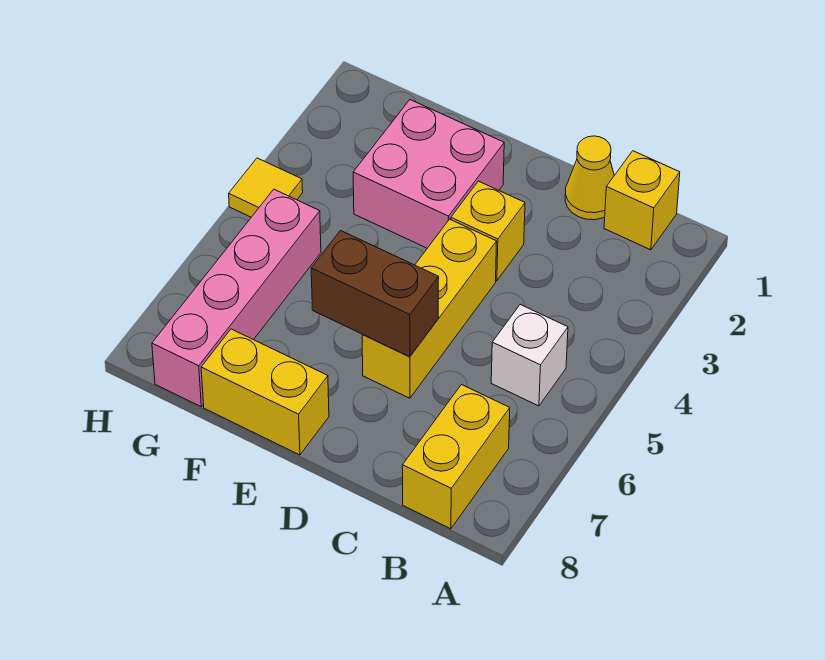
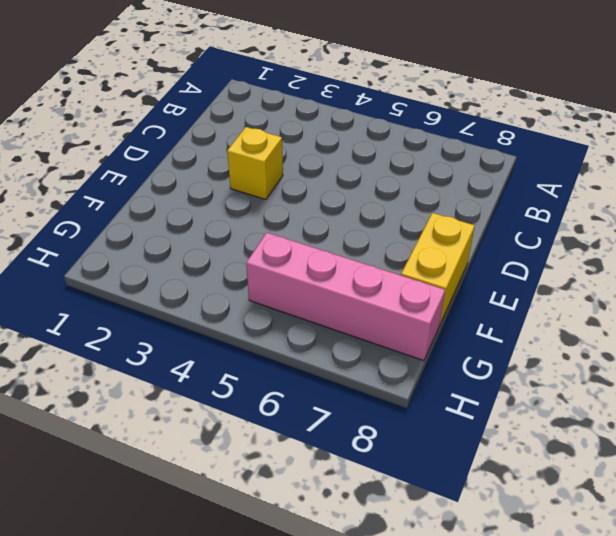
none -> yellow brick B1 level 1
none -> white brick B5 level 1

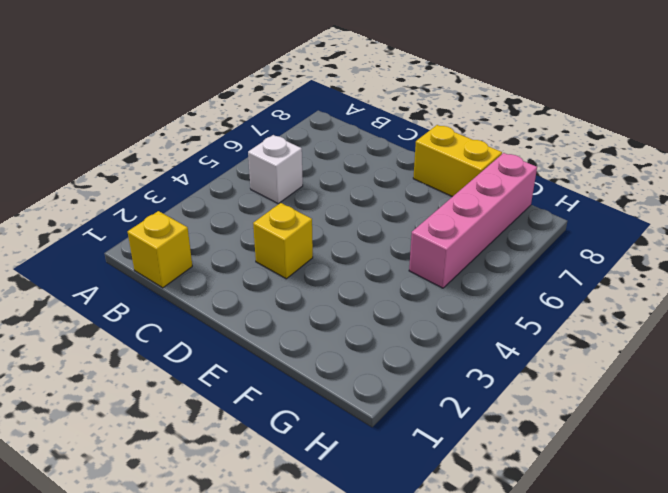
none -> yellow brick B7:B8 level 1
none -> yellow cone C1 level 1

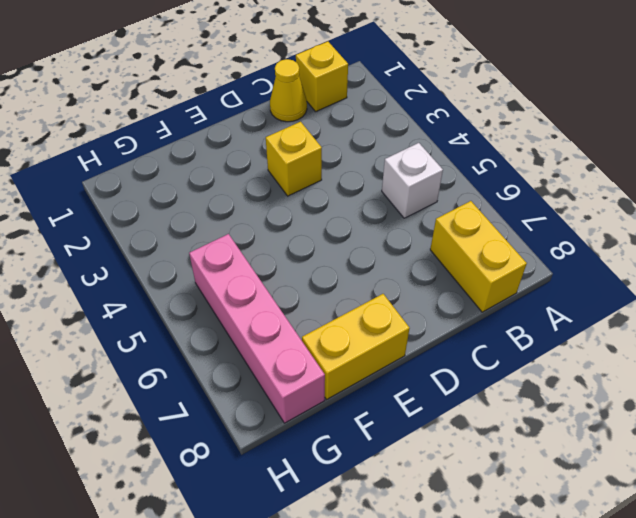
none -> yellow brick D4:D6 level 1
none -> pink brick E2:F3 level 1

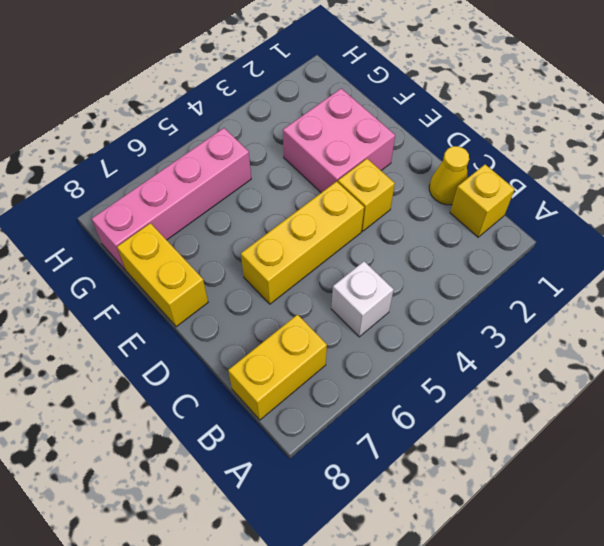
none -> yellow tile H4 level 1
none -> brown brick D6:E6 level 2

